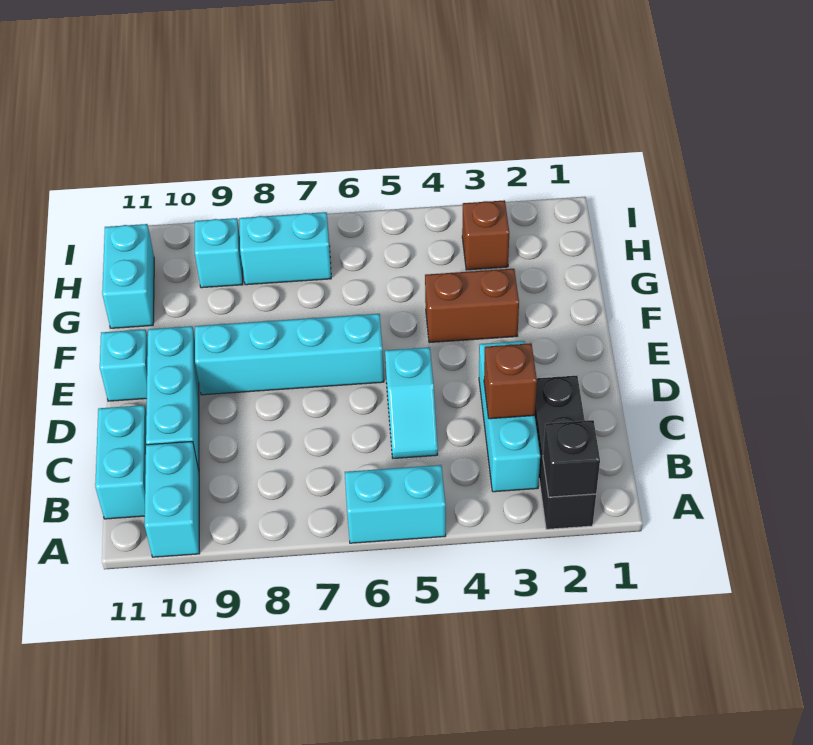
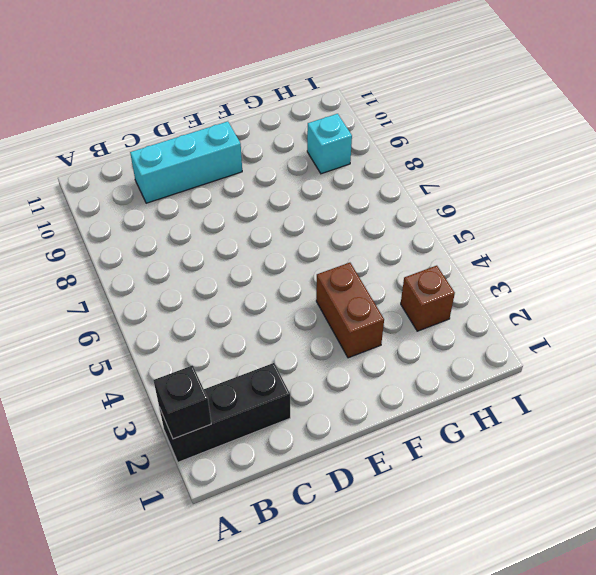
none -> cyan brick A5:A6 level 1
none -> cyan brick A10:B10 level 1
none -> cyan brick B3:D3 level 1

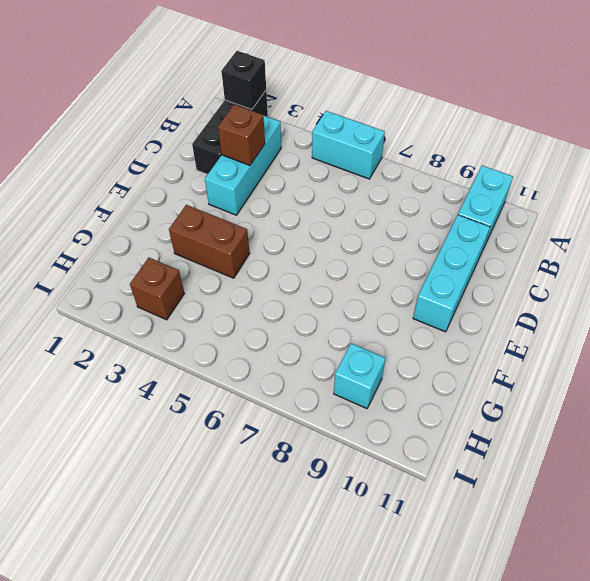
none -> cyan brick B11:C11 level 1
none -> cyan slope C5:D5 level 1 top D
none -> cyan brick E6:E9 level 1

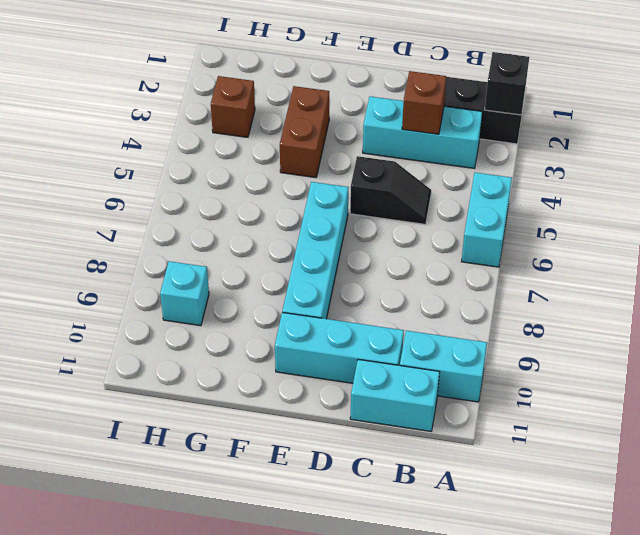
black slope C5:D5 level 1 top D -> cyan slope C5:D5 level 1 top D
none -> cyan brick E11 level 1
none -> cyan brick G11:H11 level 1
none -> cyan brick H7:H8 level 1

